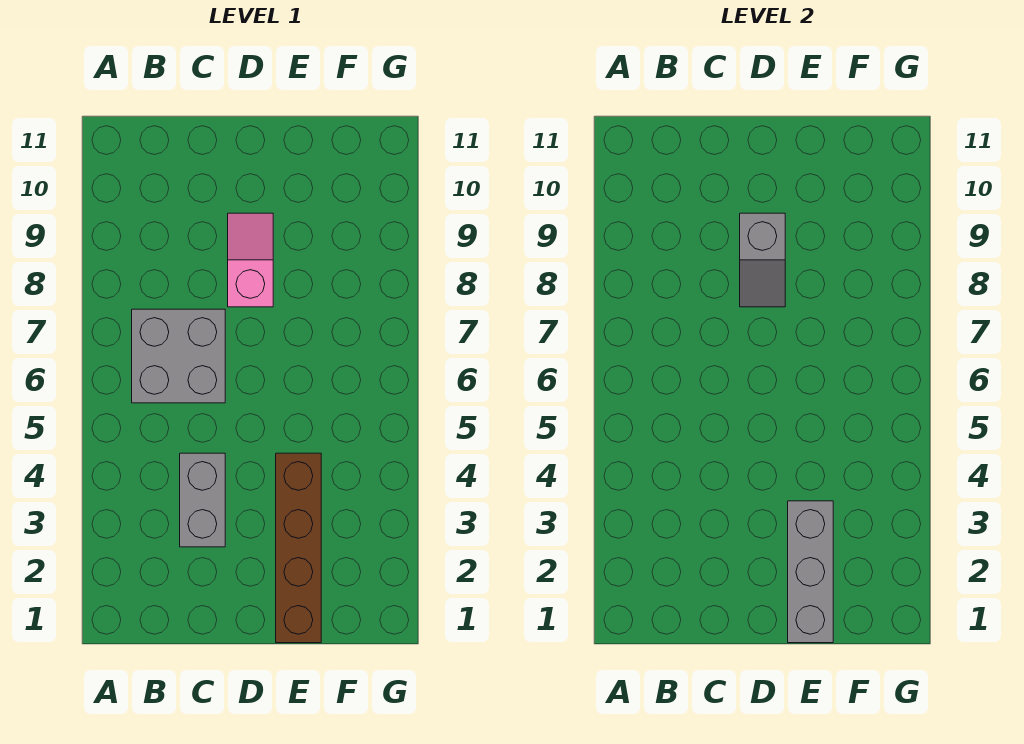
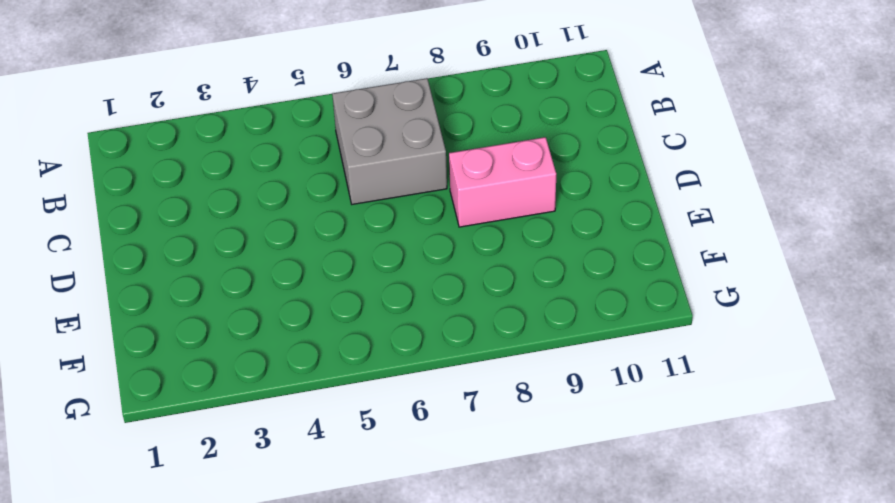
pink brick D8:D9 level 1 -> pink slope D8:D9 level 1 top 8
none -> grey brick C3:C4 level 1
none -> brown brick E1:E4 level 1

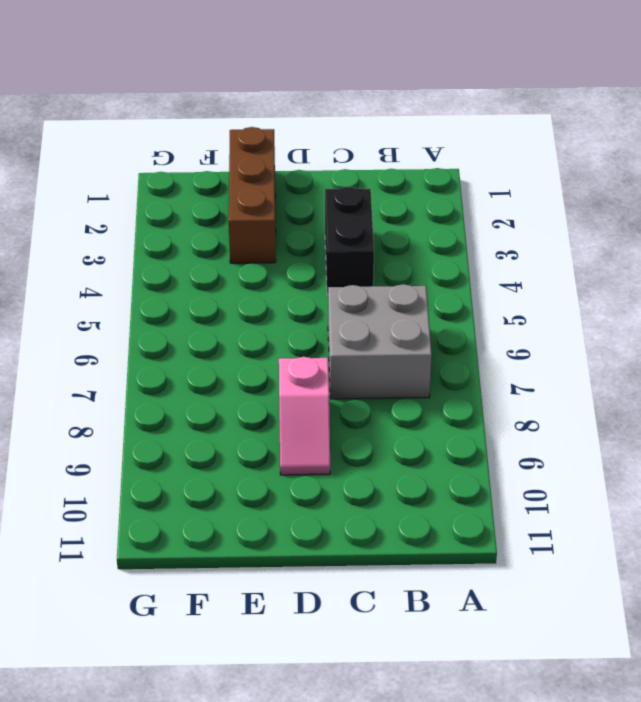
black brick C3:C4 level 1 -> grey brick C3:C4 level 1
brown brick E1:E3 level 1 -> brown brick E1:E4 level 1
none -> grey slope D8:D9 level 2 top 9
none -> grey brick E1:E3 level 2

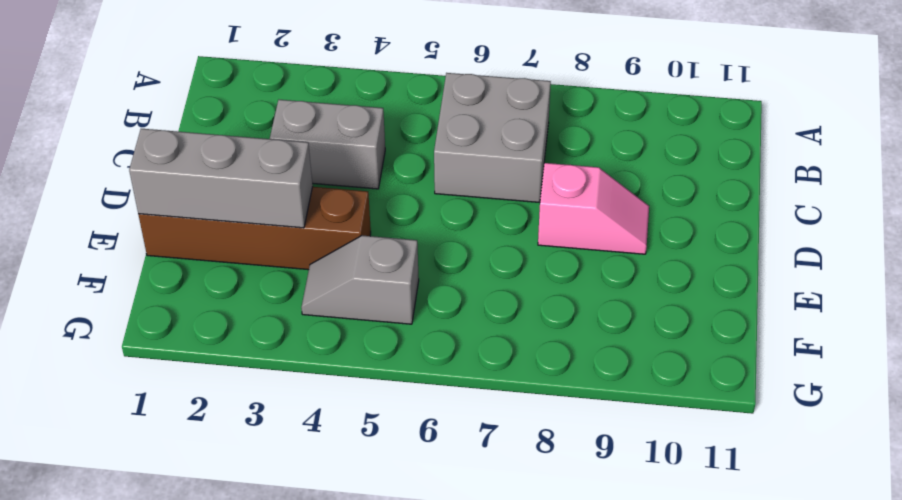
grey slope F4:F5 level 1 top 5 -> grey slope D8:D9 level 2 top 9

